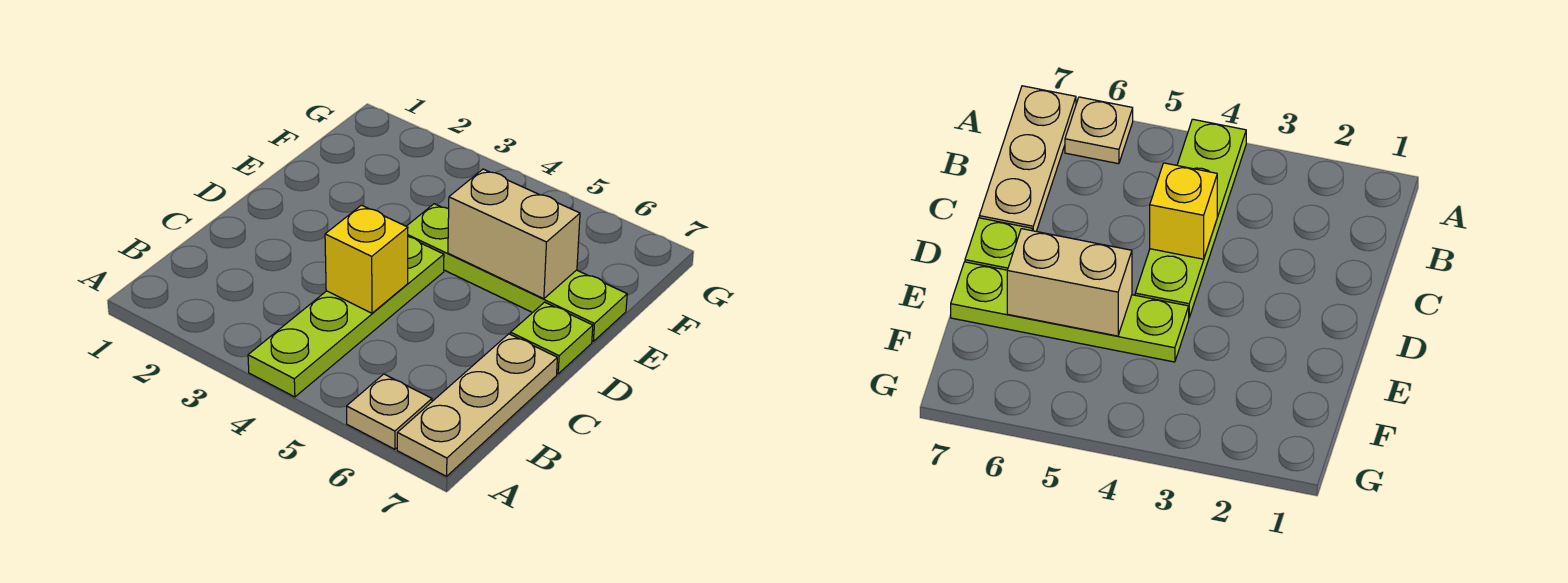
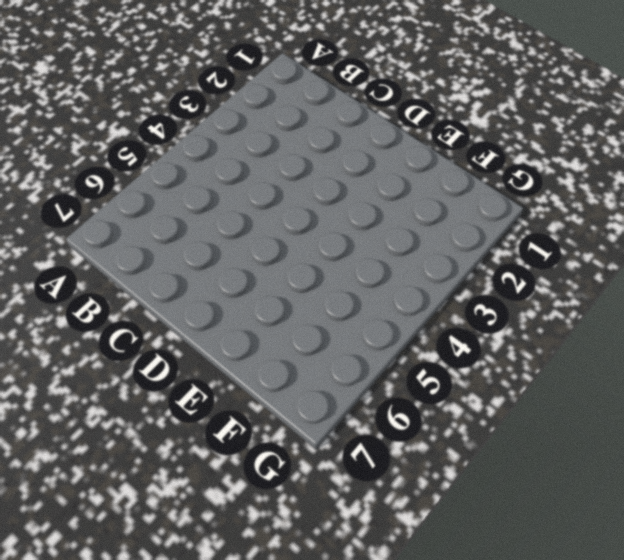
none -> lime plate A4:D4 level 1
none -> tan plate A6 level 1

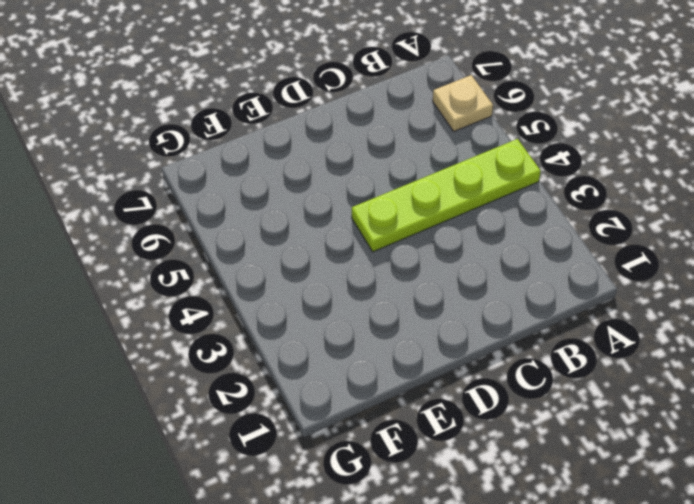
none -> tan plate A7:C7 level 1
none -> lime plate D7 level 1

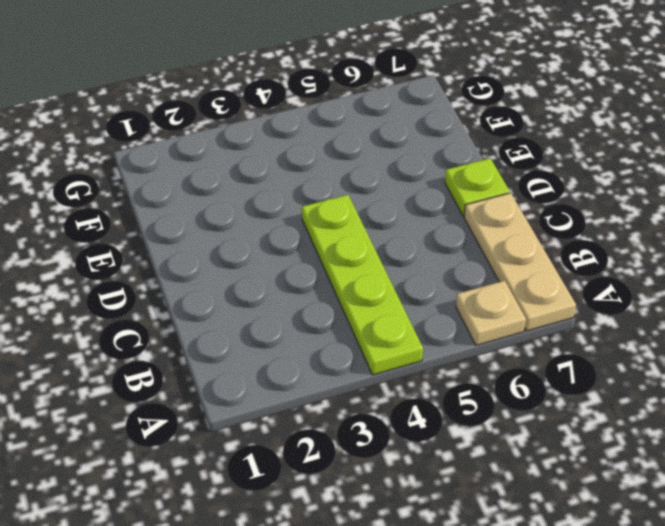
none -> lime plate E4:E7 level 1
none -> yellow brick C4 level 2

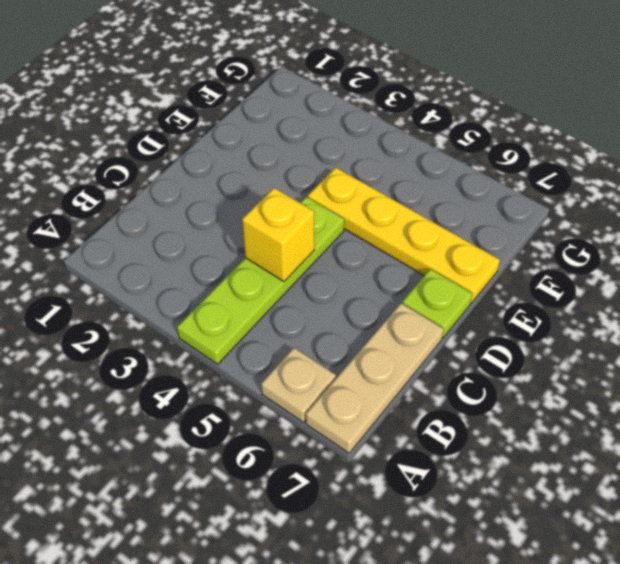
yellow plate E4:E7 level 1 -> lime plate E4:E7 level 1
none -> tan brick E5:E6 level 2

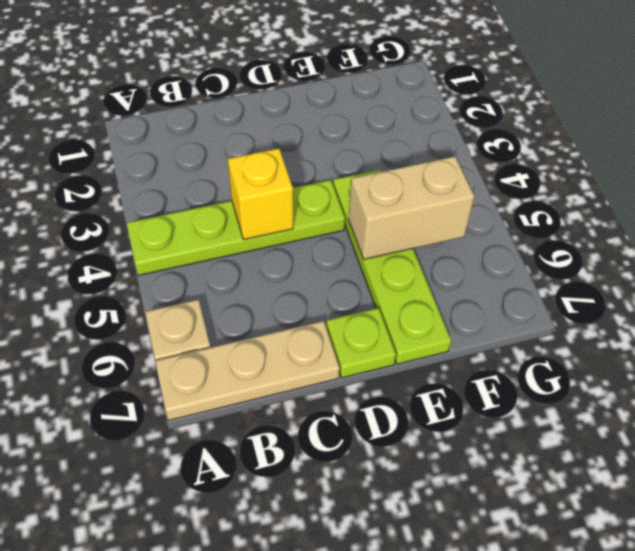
tan brick E5:F5 level 2 -> tan brick E5:E6 level 2

